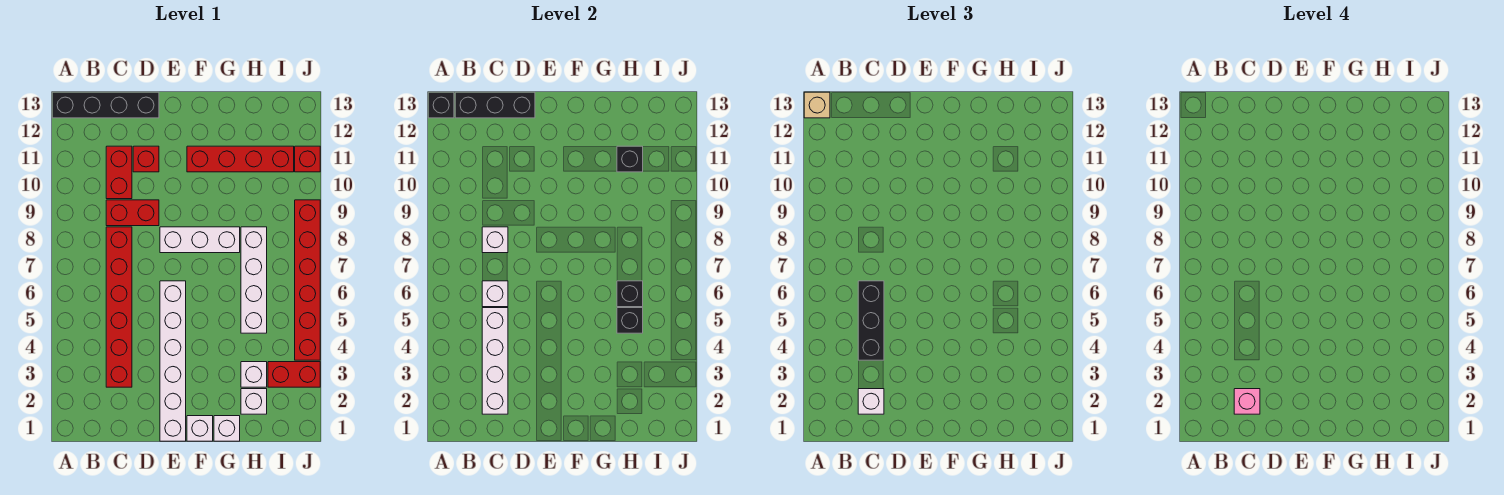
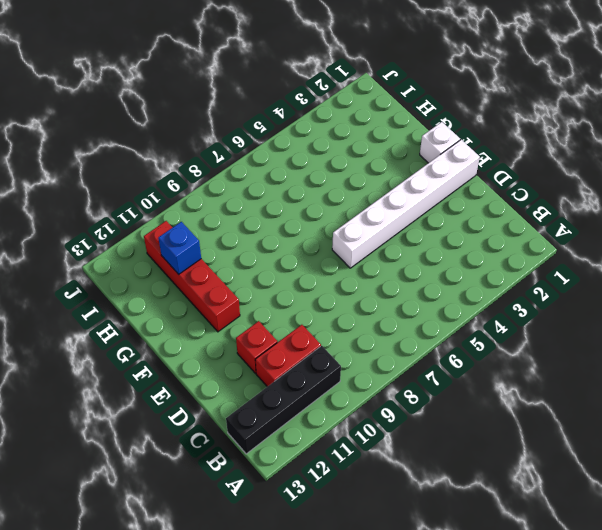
black brick B10:B13 level 1 -> black brick A13:D13 level 1
blue brick H11 level 2 -> black brick H11 level 2
none -> red brick C3:C8 level 1
none -> red brick C9:D9 level 1
none -> white brick E8:G8 level 1

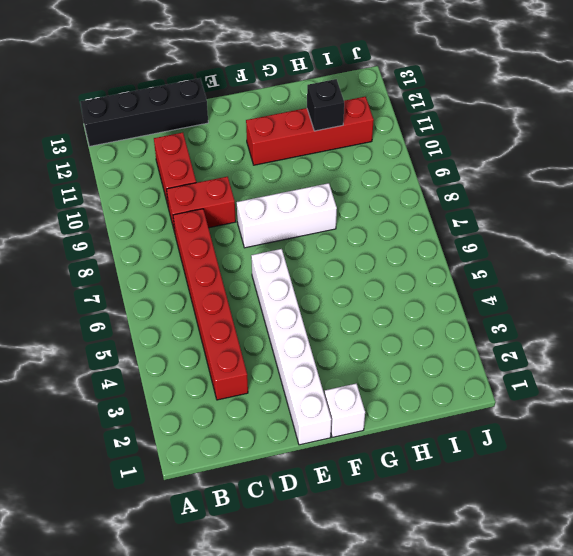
none -> red brick D11 level 1
none -> white brick G1 level 1
none -> white brick H2 level 1

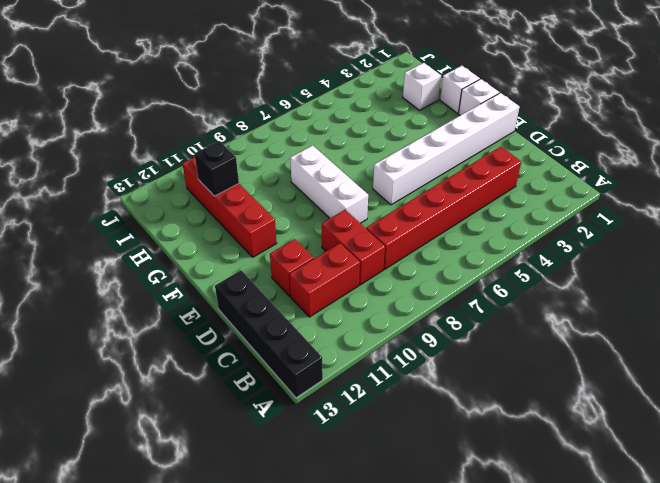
none -> white brick H3 level 1
none -> white brick H5:H8 level 1
none -> red brick I3:J3 level 1

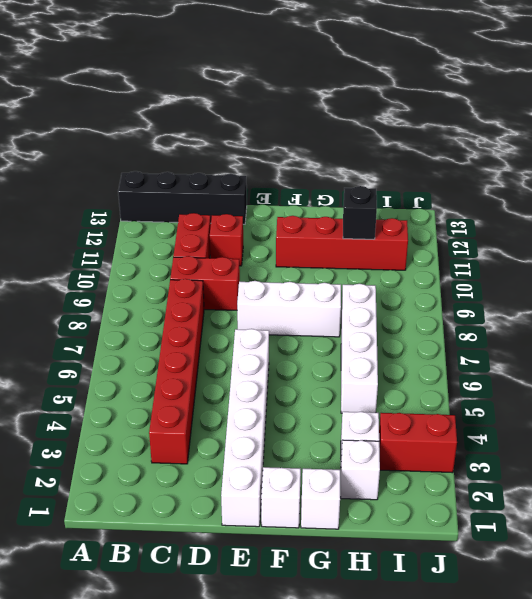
none -> red brick J4:J9 level 1
none -> red brick J11 level 1
none -> black brick A13 level 2

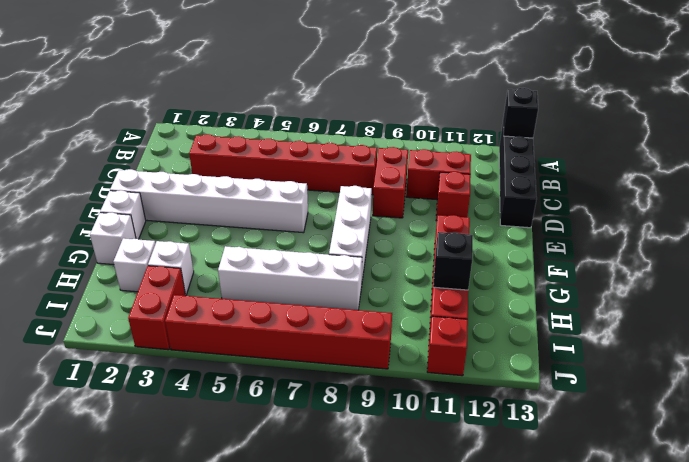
none -> black brick B13:D13 level 2
none -> white brick C2:C5 level 2
none -> white brick C6 level 2

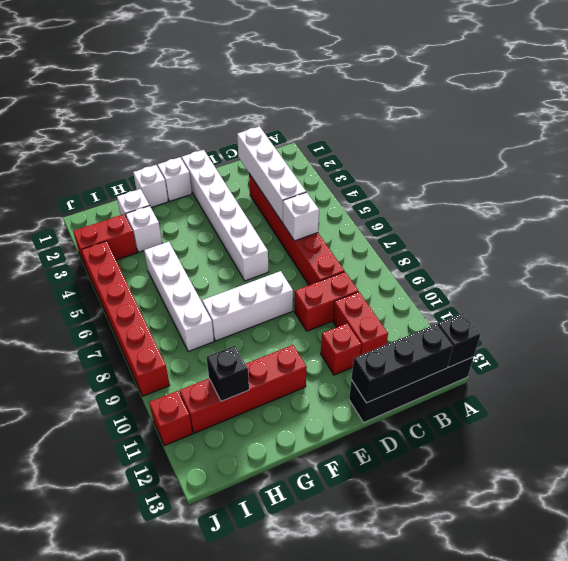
none -> white brick C8 level 2
none -> black brick H5 level 2
none -> black brick H6 level 2

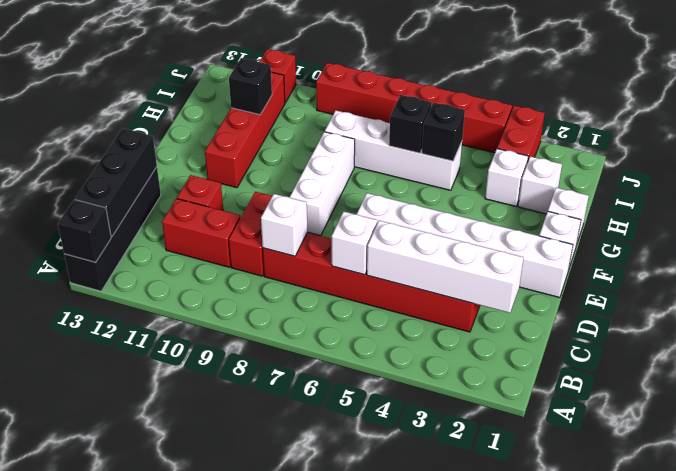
none -> tan brick A13 level 3
none -> white brick C2 level 3
none -> black brick C4:C6 level 3

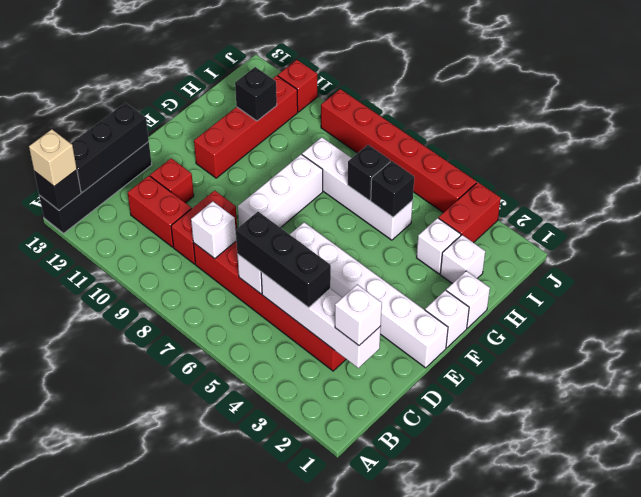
none -> pink brick C2 level 4

